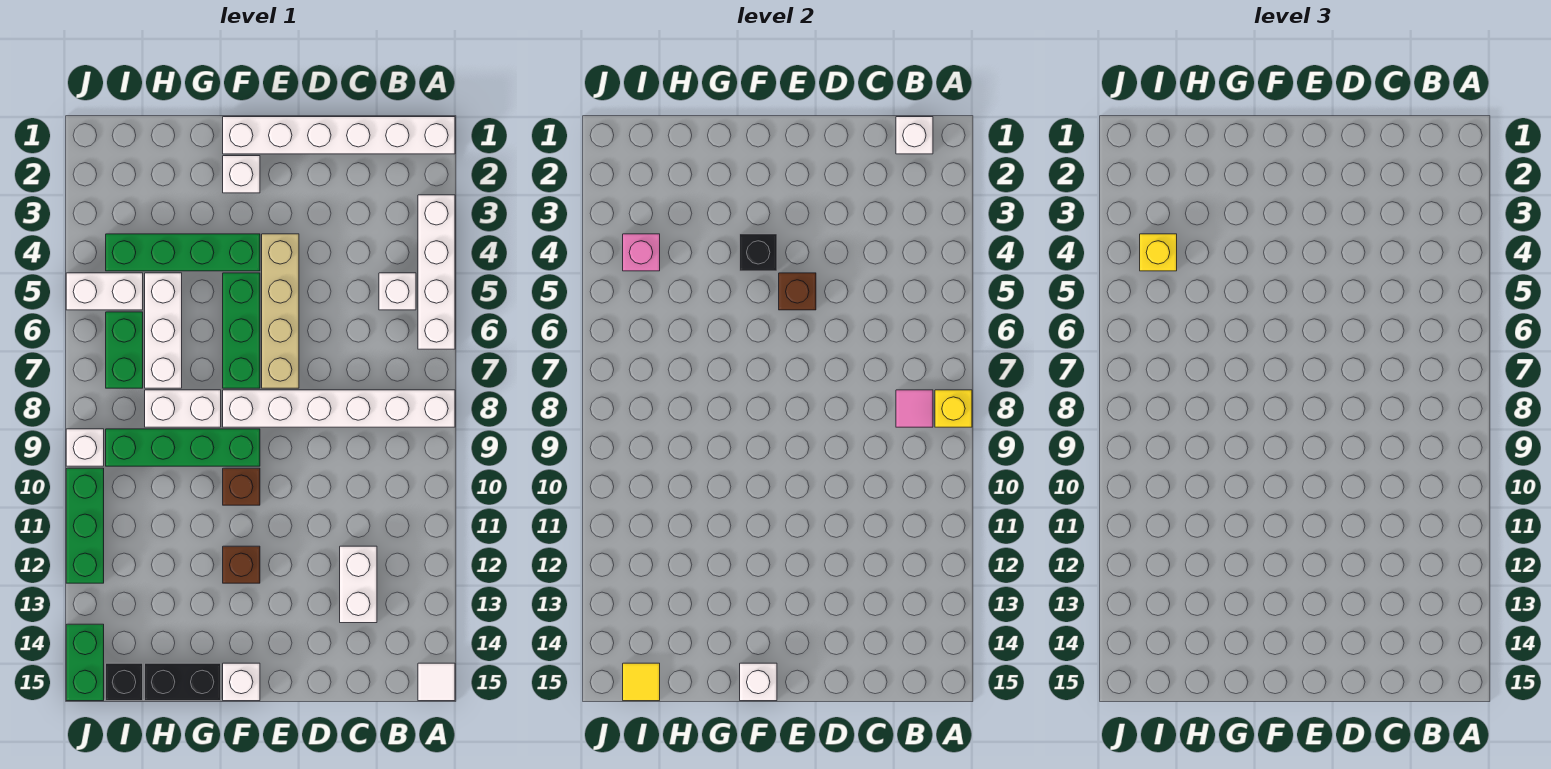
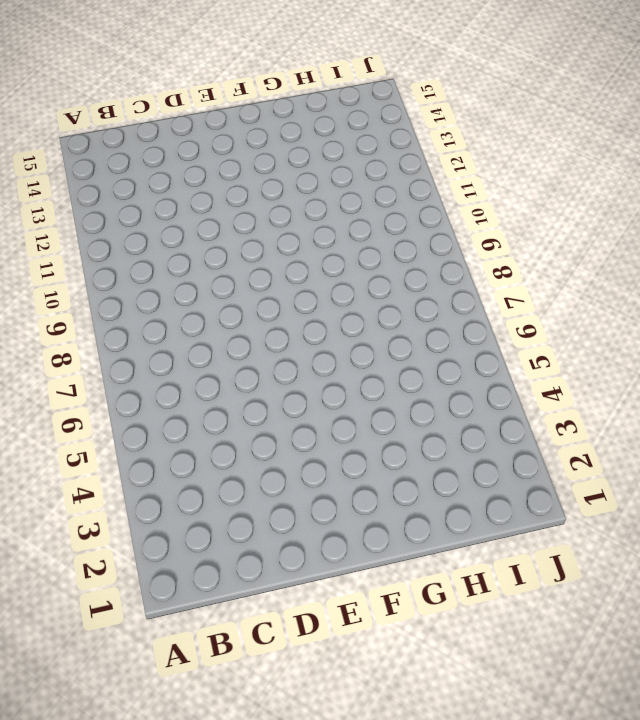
none -> white brick A1:F1 level 1
none -> white brick A3:A6 level 1
none -> white brick A8:F8 level 1
none -> white tile A15 level 1

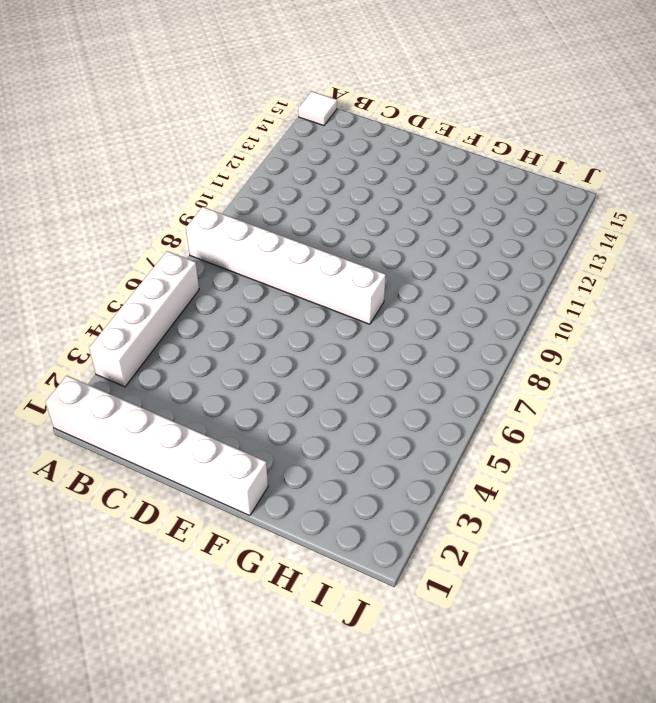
none -> white brick B5 level 1
none -> white brick C12:C13 level 1
none -> tan brick E4:E7 level 1
none -> white brick F2 level 1

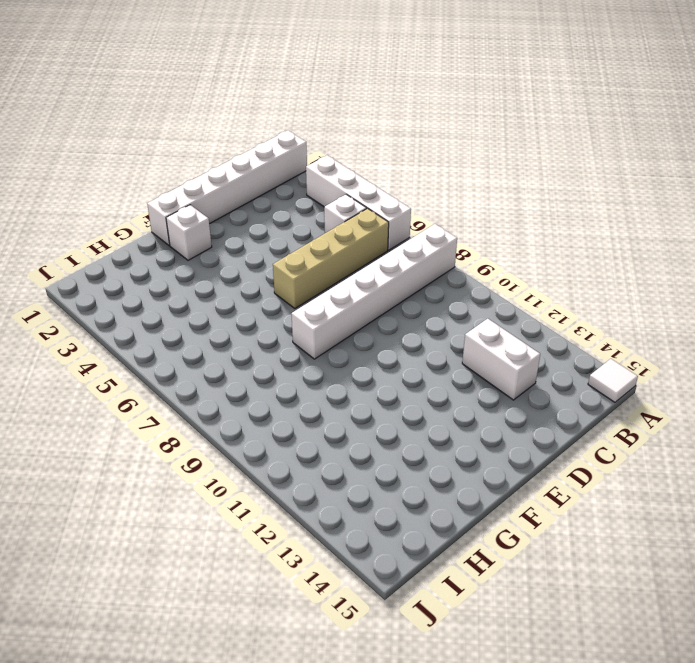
tan brick B6:E6 level 1 -> tan brick E4:E7 level 1
none -> green brick F4:I4 level 1
none -> green brick F5:F7 level 1
none -> green brick F9:I9 level 1
none -> brown brick F10 level 1

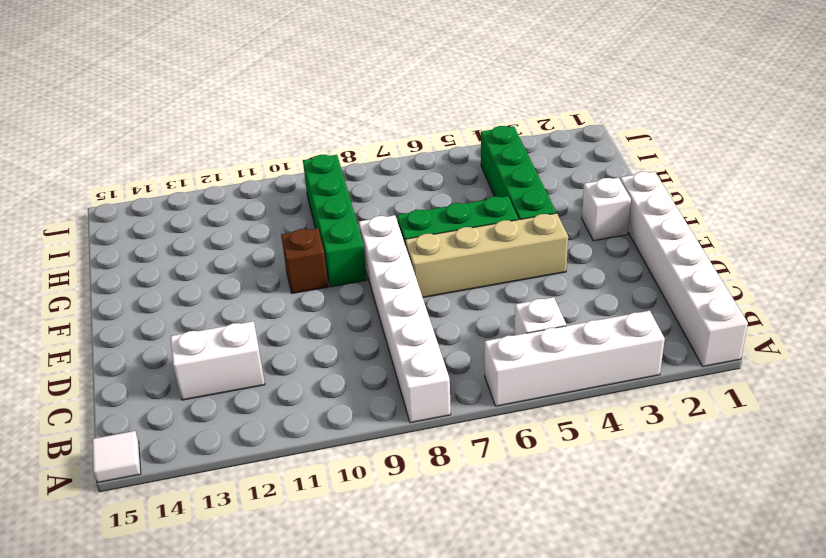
none -> brown brick F12 level 1
none -> white brick F15 level 1
none -> white brick G8:H8 level 1
none -> black brick G15:H15 level 1

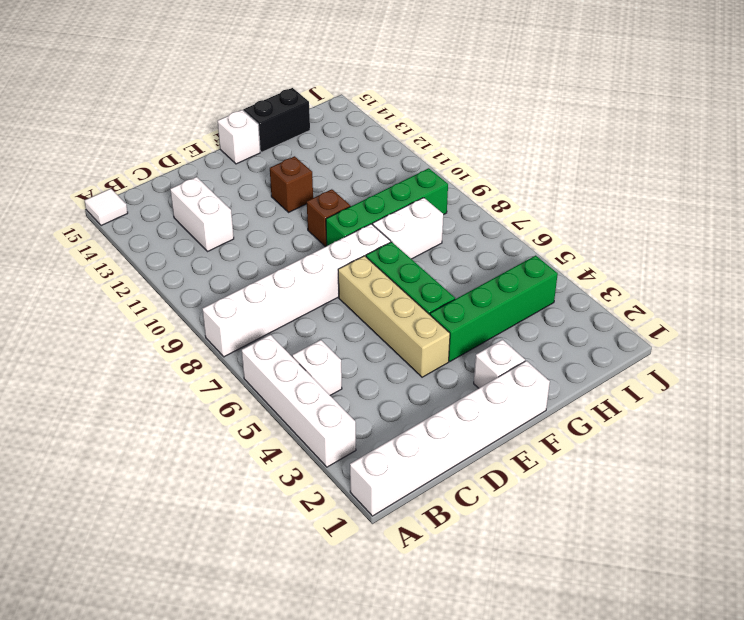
none -> white brick H5:H7 level 1
none -> white brick I5:J5 level 1
none -> green brick I6:I7 level 1
none -> black brick I15 level 1

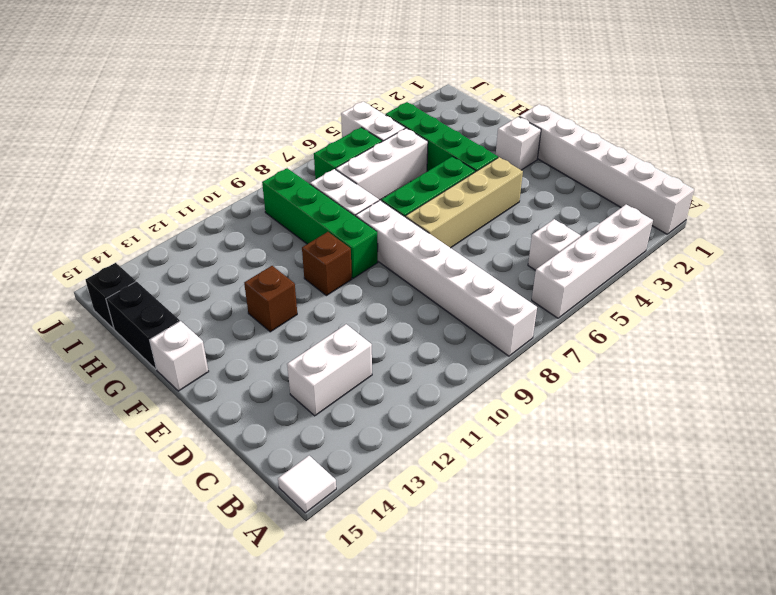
none -> white brick J9 level 1
none -> green brick J10:J12 level 1
none -> green brick J14:J15 level 1
none -> yellow brick A8 level 2

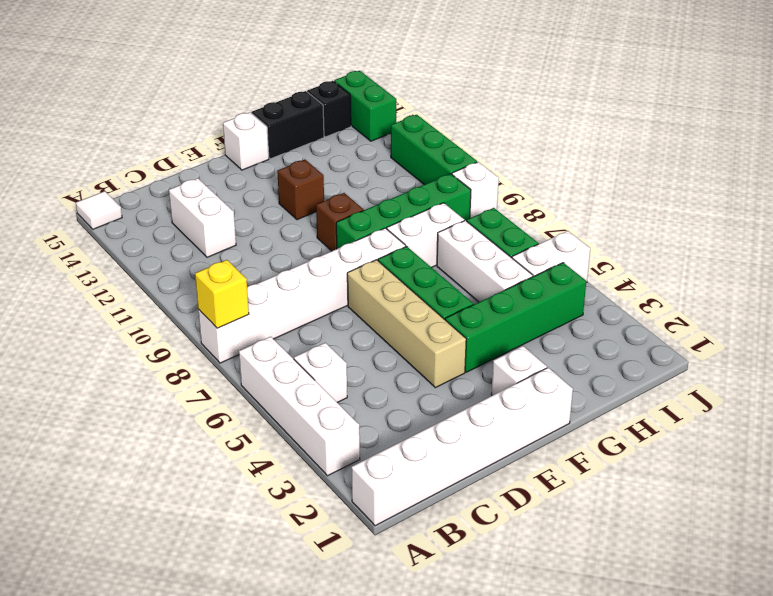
none -> white brick B1 level 2
none -> pink tile B8 level 2
none -> brown brick E5 level 2
none -> black brick F4 level 2

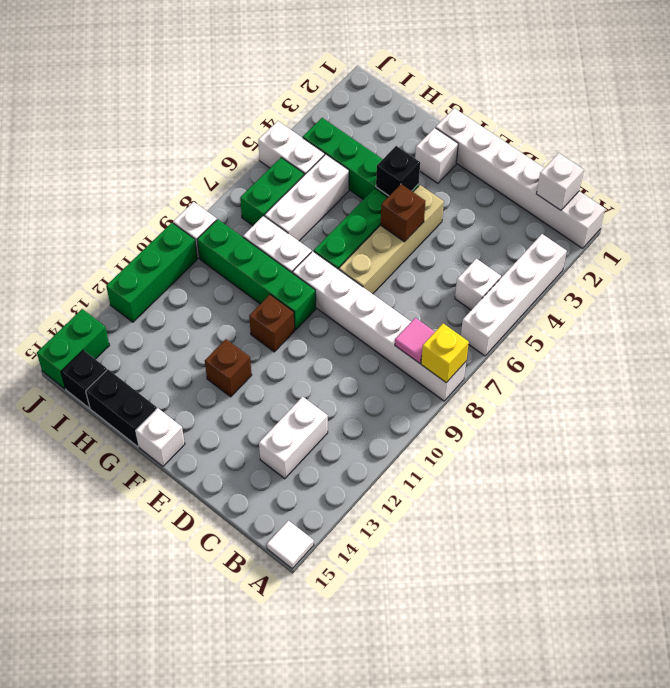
none -> white brick F15 level 2
none -> pink brick I4 level 2
none -> yellow tile I15 level 2
none -> yellow brick I4 level 3

